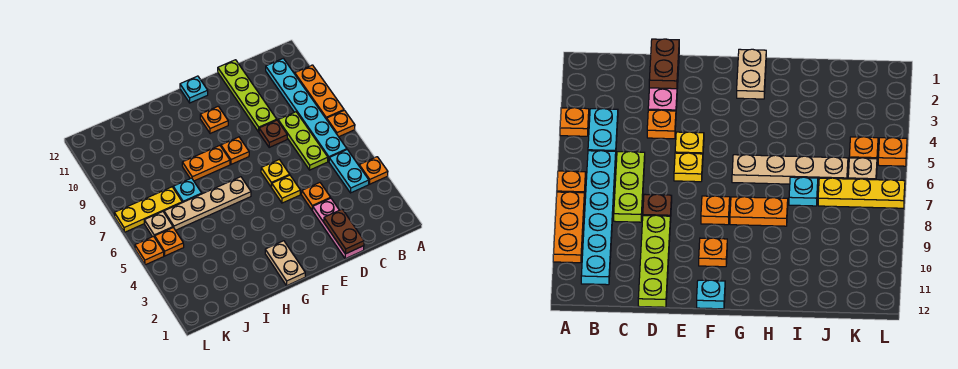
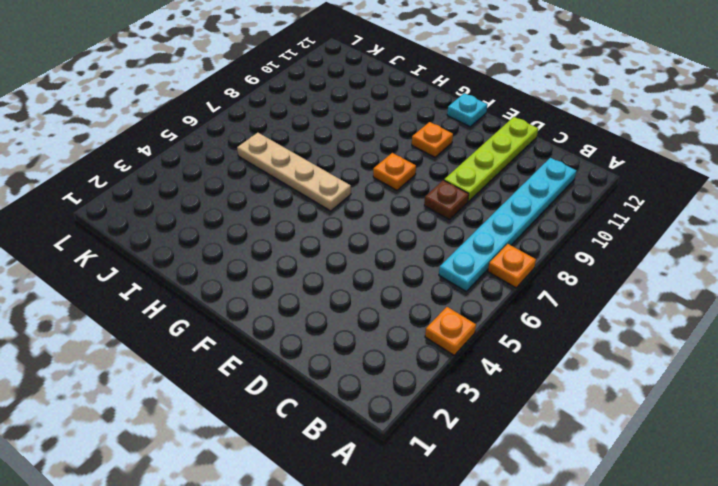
none -> orange plate A8:A10 level 1
none -> cyan plate B4:B5 level 1
none -> lime plate C6:C8 level 1

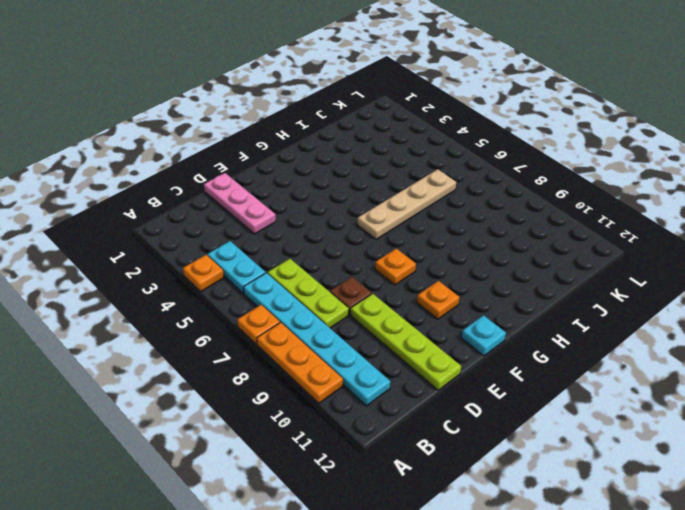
none -> orange plate D4 level 1
none -> yellow plate E5 level 1
none -> yellow plate E6 level 1

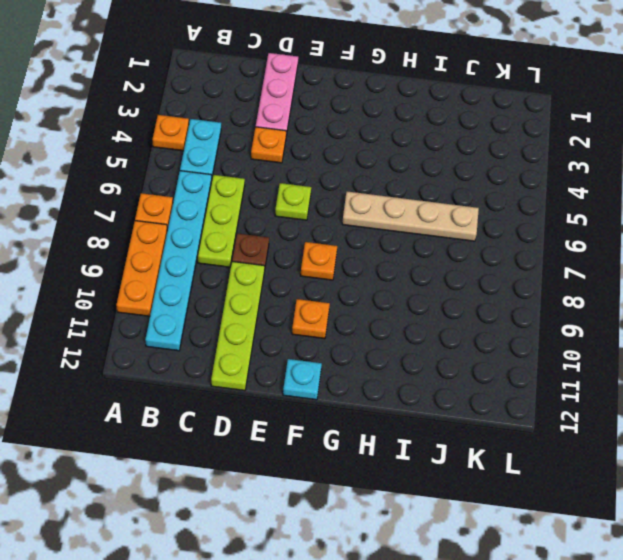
lime plate E6 level 1 -> yellow plate E6 level 1
none -> yellow plate E5 level 1
none -> tan plate G1:G2 level 1
none -> orange plate G8:H8 level 1

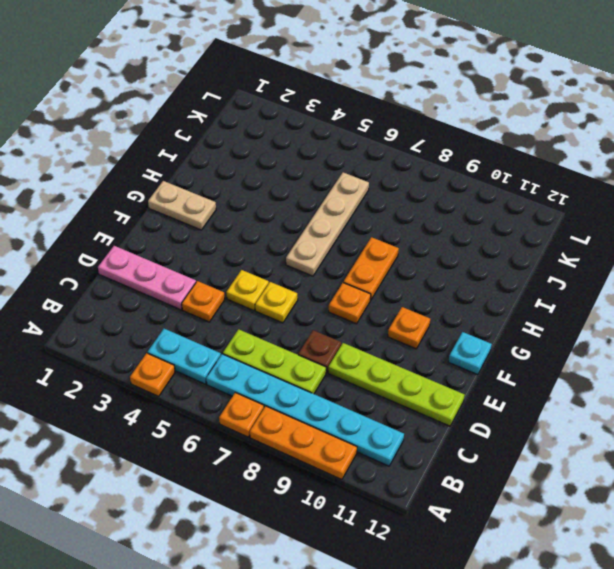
none -> cyan plate I7 level 1
none -> yellow plate J7:L7 level 1
none -> orange plate K5 level 1

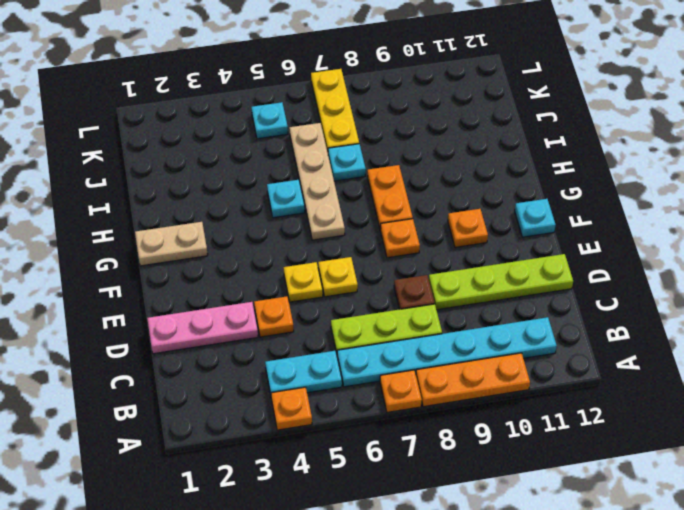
cyan plate H5 level 1 -> none
cyan plate K5 level 1 -> orange plate K5 level 1
none -> tan plate K6 level 1
none -> orange plate L5 level 1
none -> brown plate D1:D2 level 2

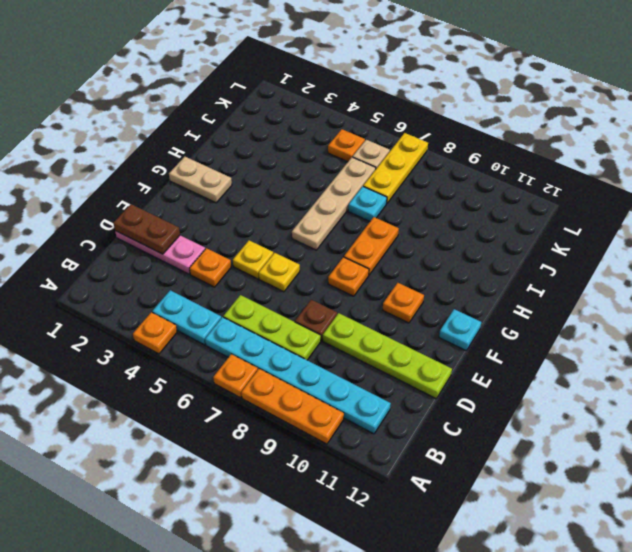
none -> orange plate L5 level 1

